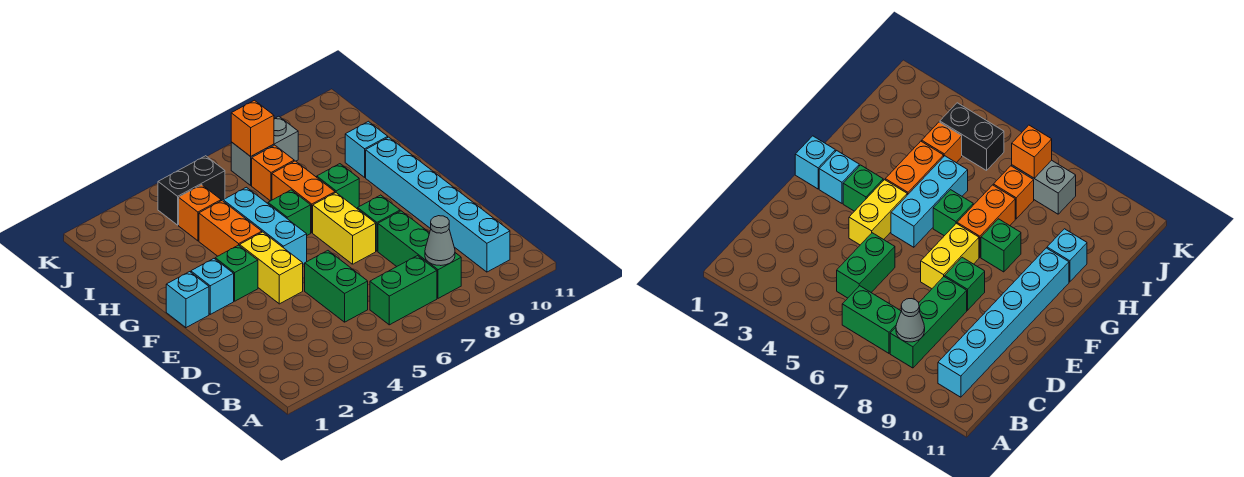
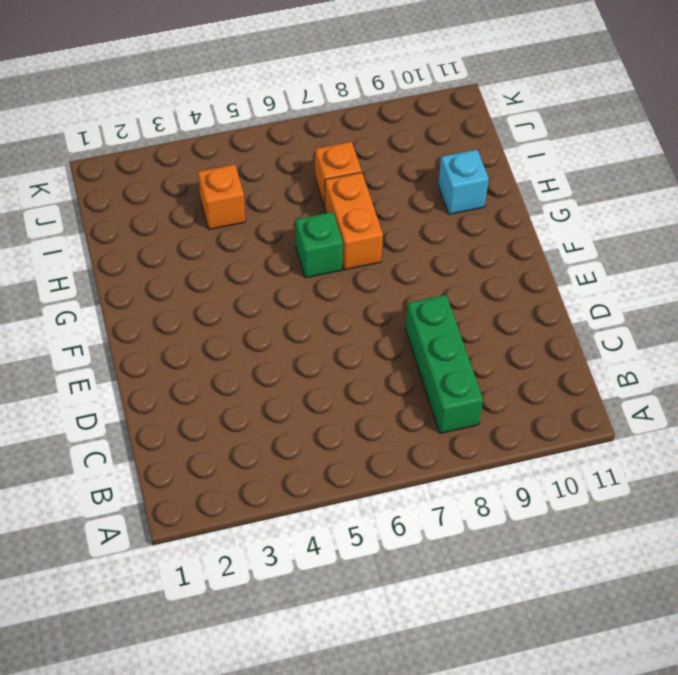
none -> green brick B6:B7 level 1
none -> cyan brick B10:G10 level 1
none -> green brick C5:D5 level 1

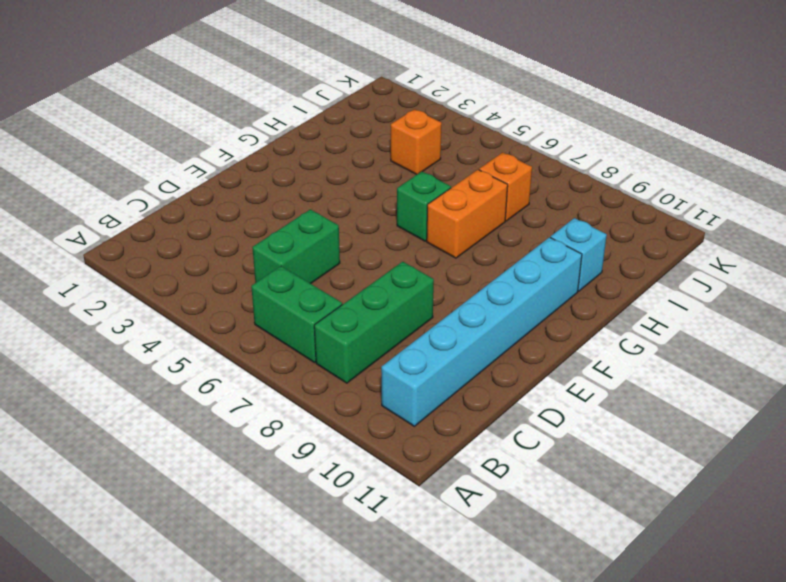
none -> yellow brick E4:F4 level 1
none -> yellow brick E7:F7 level 1
none -> green brick E8 level 1

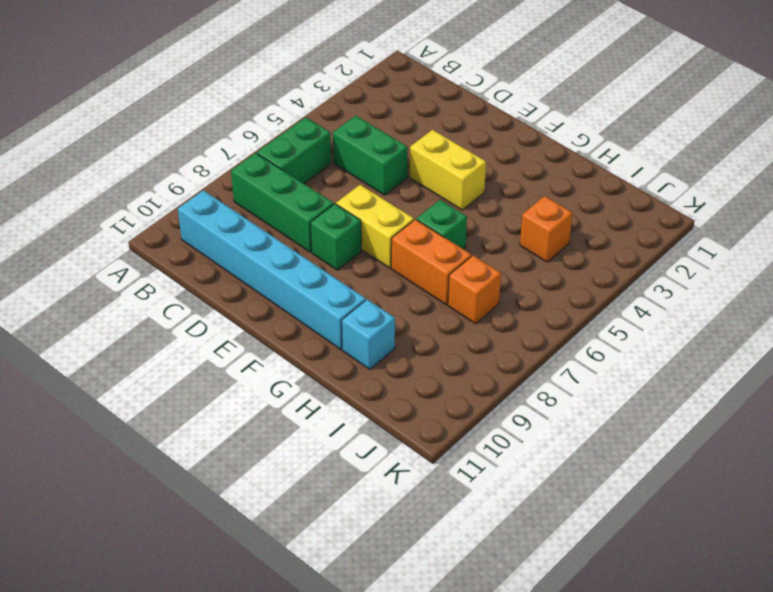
none -> cyan brick F1 level 1
none -> cyan brick F2 level 1
none -> green brick F3 level 1

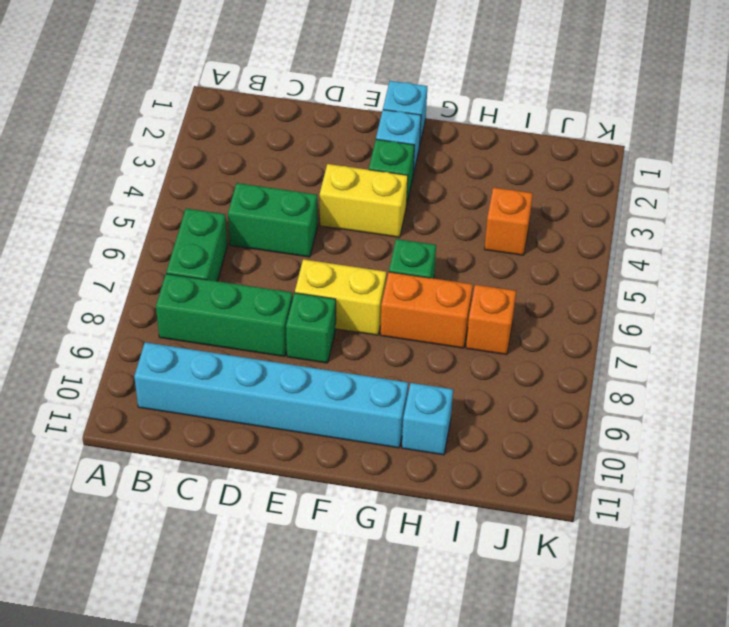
none -> cyan brick F5:H5 level 1
none -> orange brick G4:H4 level 1
none -> green brick G8 level 1

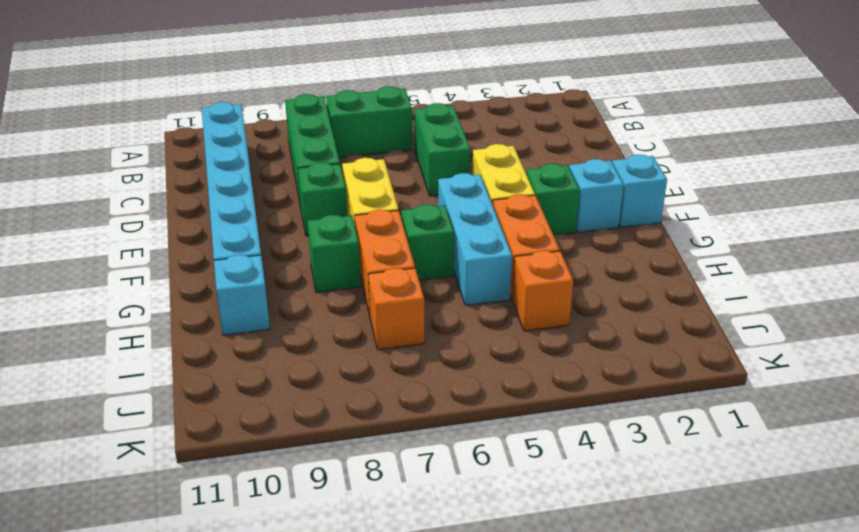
none -> black brick J4:J5 level 1
none -> grey brick J7:J8 level 1
none -> grey cone B8 level 2

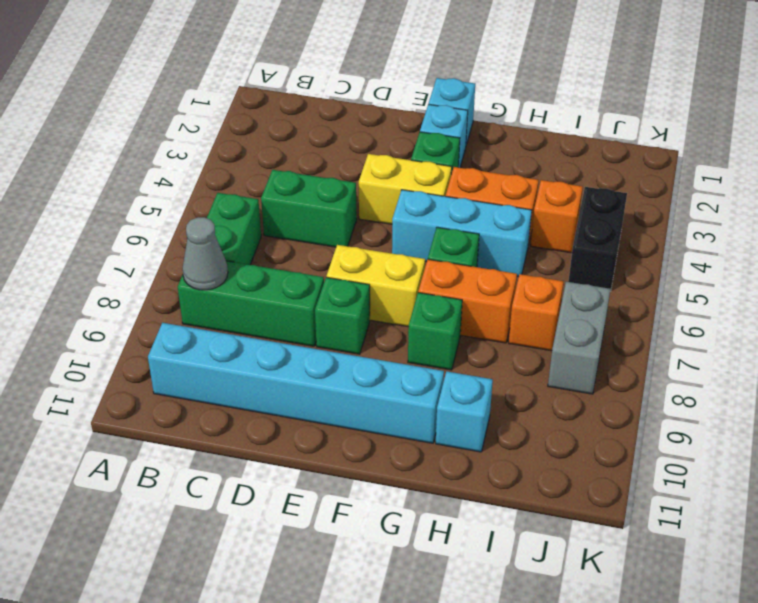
none -> orange brick J7 level 2

